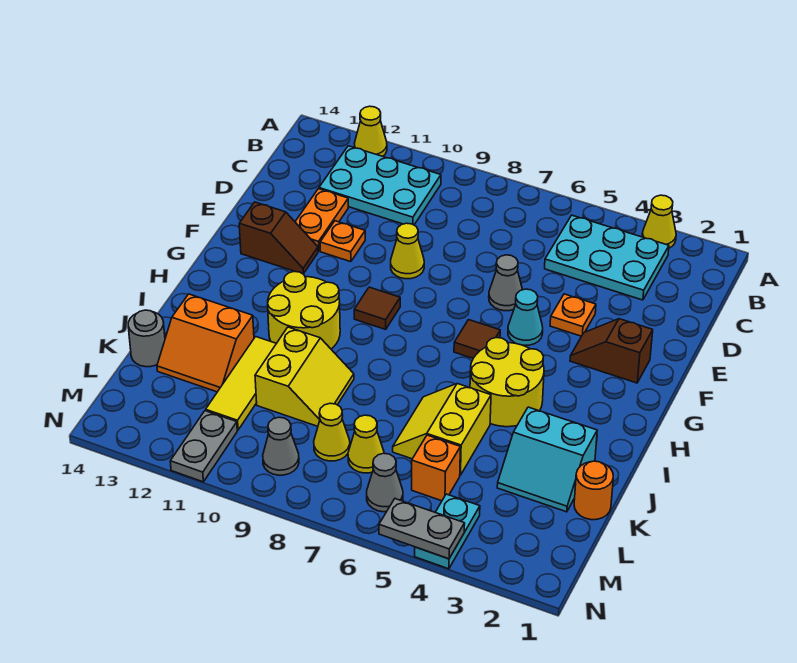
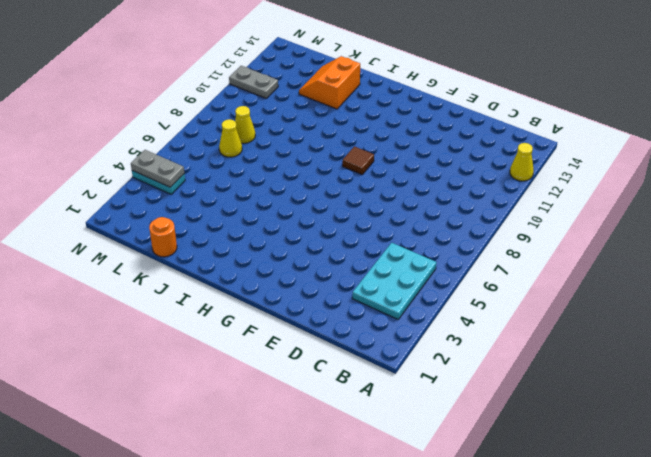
grey plate M4:N4 level 2 -> grey plate N4:N5 level 2
none -> yellow cone A3 level 1
none -> cyan plate B10:C12 level 1
none -> orange plate D12:E12 level 1
none -> orange plate E4 level 1

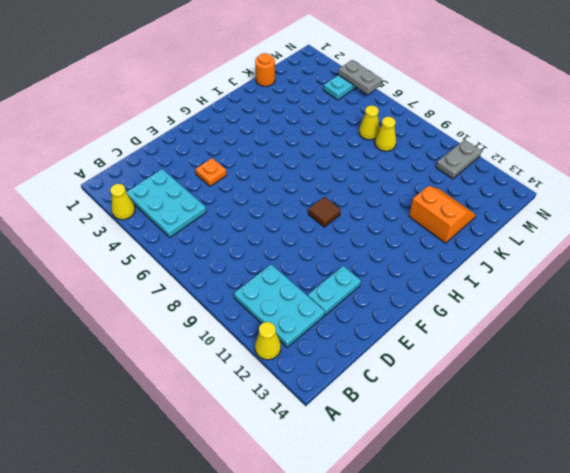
cyan plate D12:E12 level 1 -> orange plate D12:E12 level 1
none -> grey cone E6 level 1
none -> yellow cone E9 level 1
none -> orange plate E11 level 1
none -> brown slope F2:F3 level 1 top 2

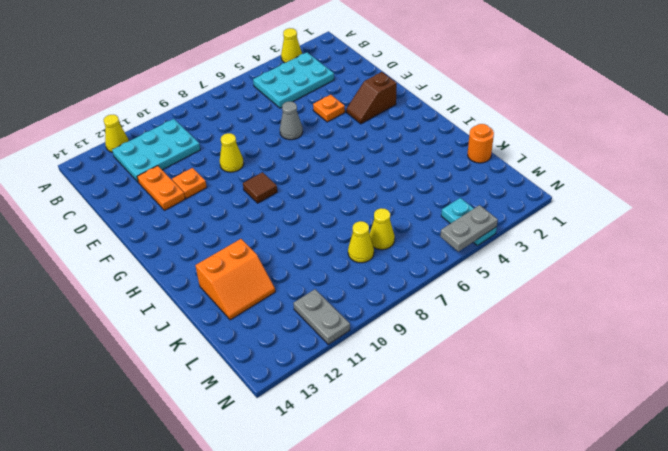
none -> cyan cone F5 level 1
none -> brown slope F12:F13 level 1 top 13
none -> brown tile G6 level 1
none -> yellow round brick H4:I5 level 1

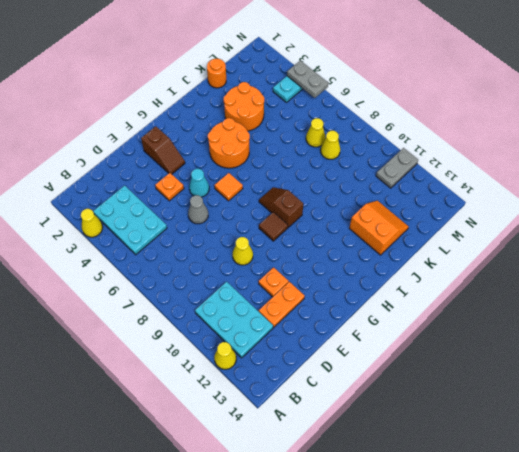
orange tile G6 level 1 -> brown tile G6 level 1
orange round brick H4:I5 level 1 -> yellow round brick H4:I5 level 1
brown slope H8:H9 level 1 top 9 -> brown slope F12:F13 level 1 top 13
orange round brick J3:K4 level 1 -> cyan slope J2:K3 level 1 top J
none -> yellow round brick H10:I11 level 1
none -> yellow slope J5:K6 level 1 top 5
none -> yellow slope J9:K10 level 1 top 10
none -> yellow tile J11:L11 level 1

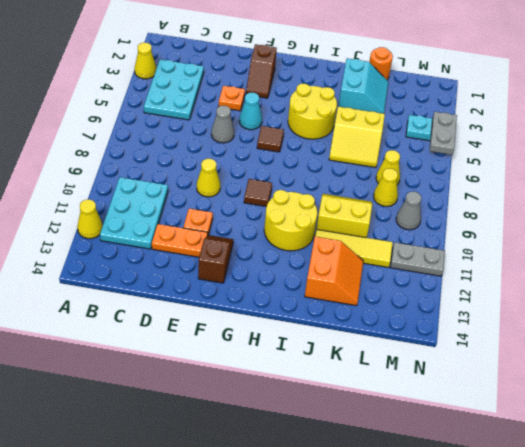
none -> grey round brick K14 level 1
none -> orange brick L5 level 1
none -> grey cone M6 level 1

